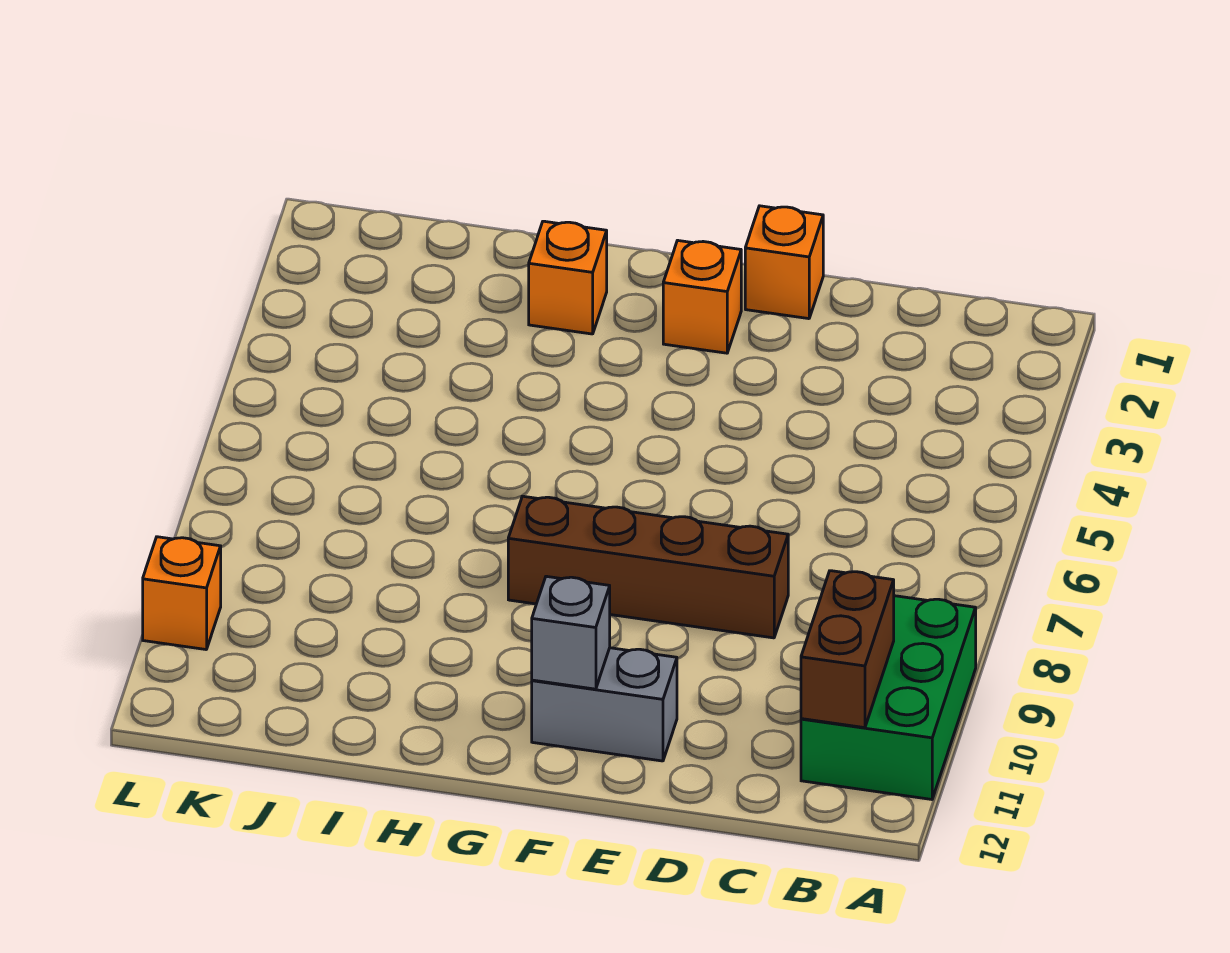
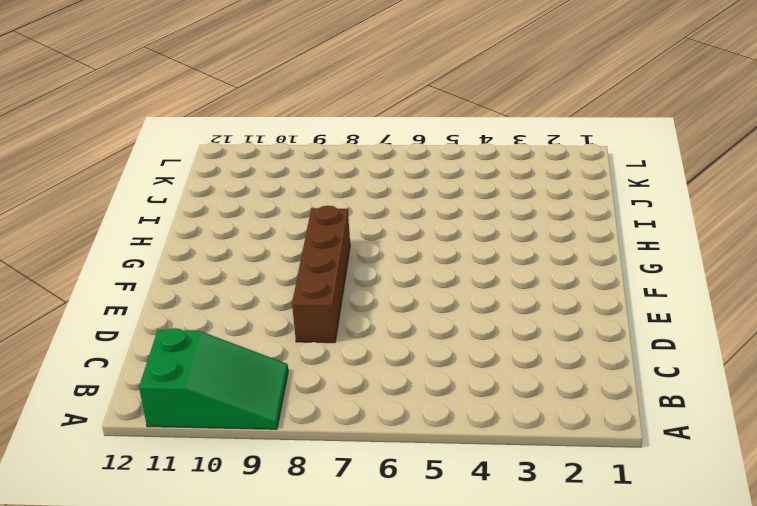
green slope A9:B11 level 1 top 11 -> green brick A9:B11 level 1
none -> orange brick E1 level 1
none -> grey brick E11:F11 level 1

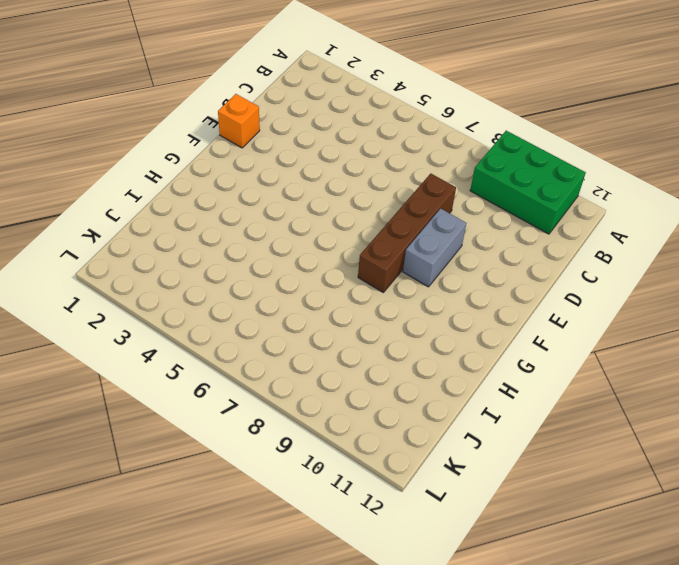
grey brick E9:F9 level 1 -> grey brick E11:F11 level 1
none -> orange brick F2 level 1
none -> orange brick H2 level 1

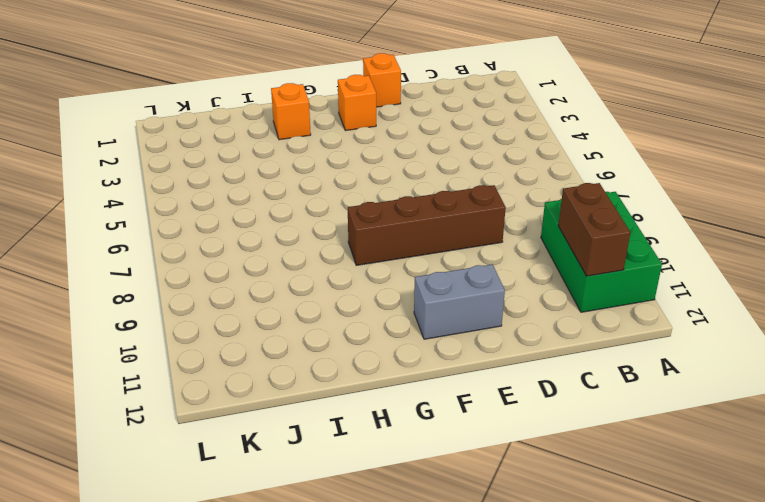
none -> orange brick L10 level 1
none -> grey brick F11 level 2

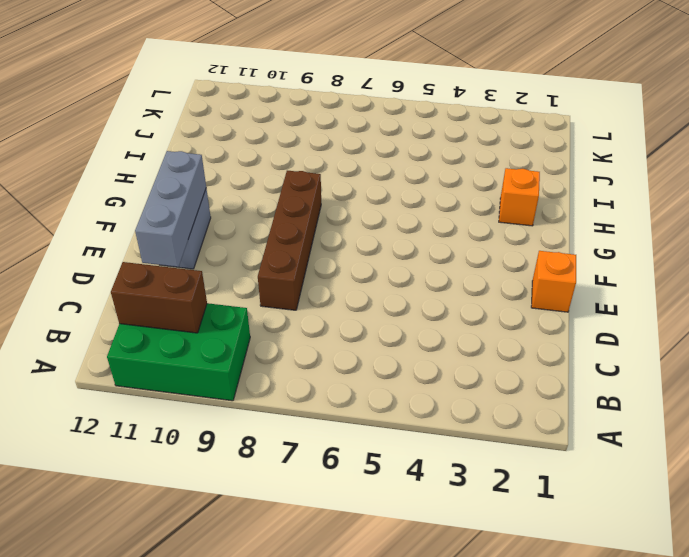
grey brick D11:F11 level 2 -> grey brick F11 level 2
none -> orange brick F2 level 1
none -> orange brick L10 level 1

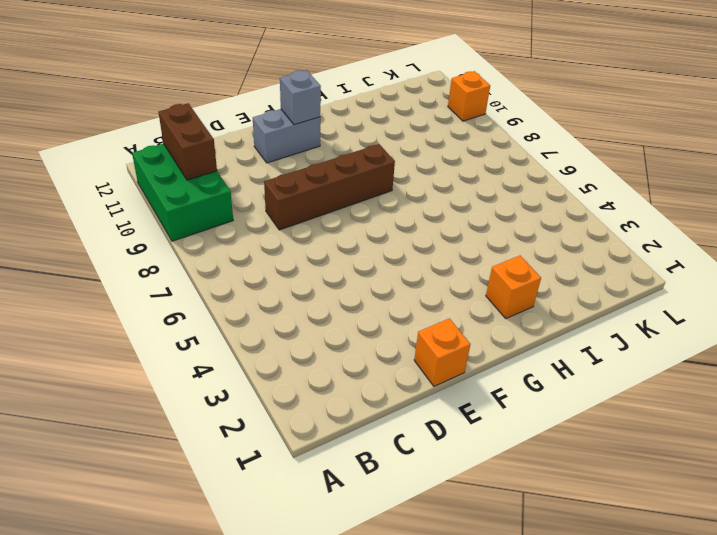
none -> orange brick F2 level 1

